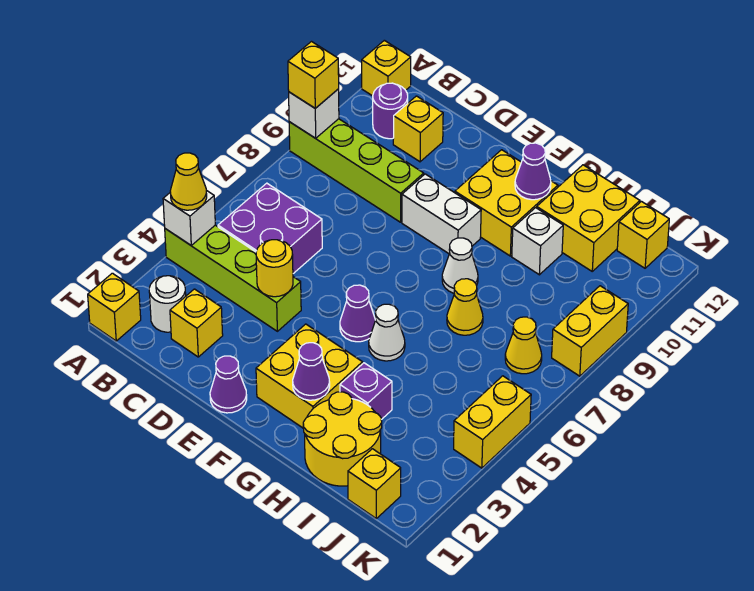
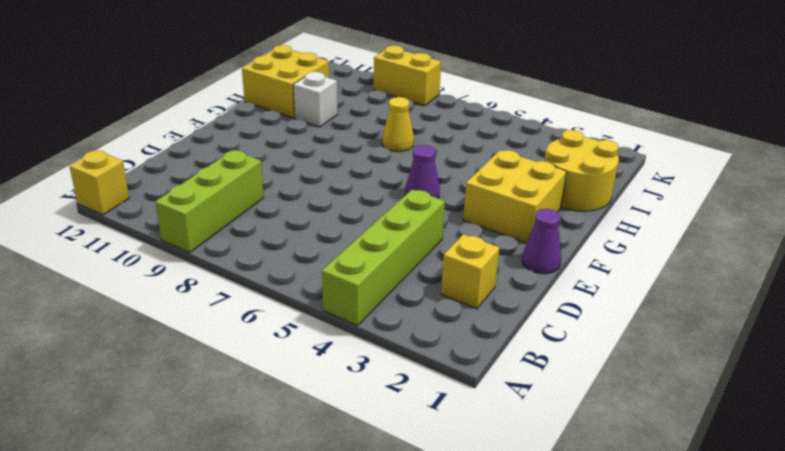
lime brick A9:C9 level 1 -> lime brick A9:D9 level 1
none -> yellow brick A1 level 1
none -> white round brick B2 level 1
none -> purple brick B5:C6 level 1
none -> purple round brick B11 level 1

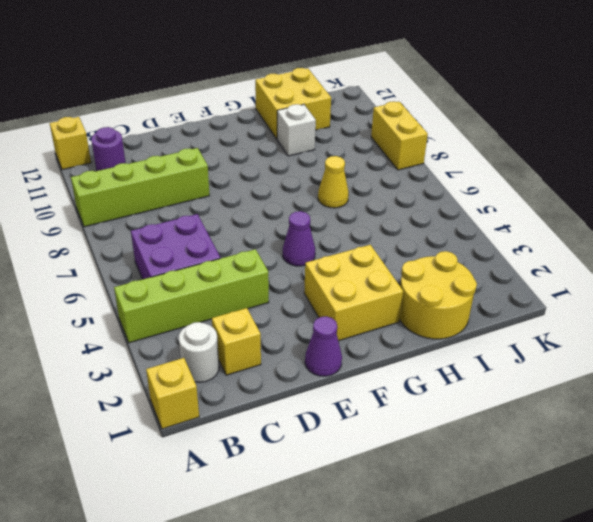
none -> yellow brick C11 level 1
none -> white brick E9:F9 level 1
none -> yellow brick F10:G11 level 1
none -> white cone G5 level 1

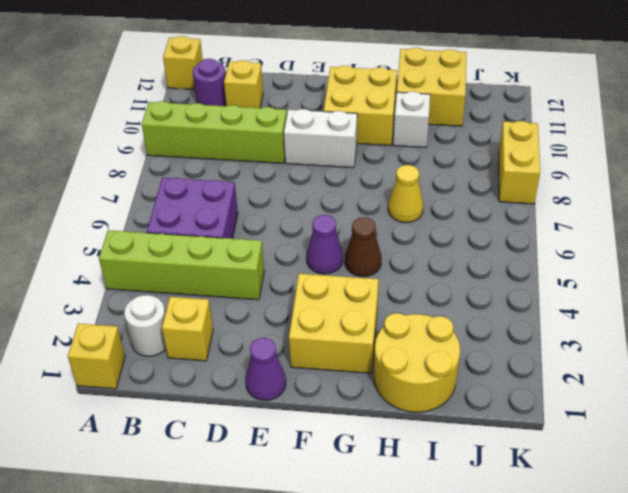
brown cone G5 level 1 -> white cone G5 level 1
none -> white cone G8 level 1
none -> purple brick H3 level 1
none -> yellow brick J1 level 1
none -> yellow cone J7 level 1

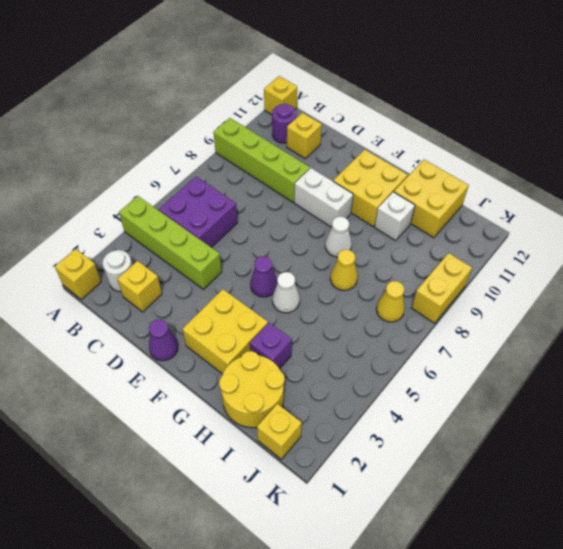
none -> yellow brick J12 level 1
none -> yellow brick K4:K5 level 1
none -> white brick A4 level 2
none -> white brick A9 level 2

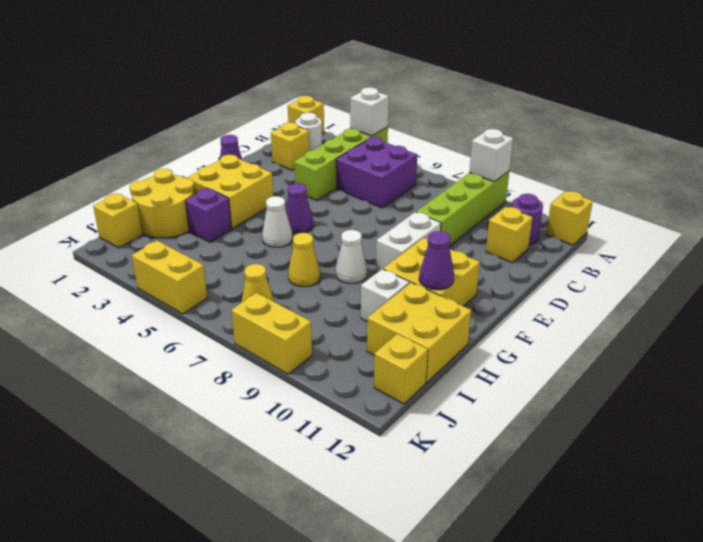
none -> yellow round brick D4 level 2
none -> purple cone G2 level 2
none -> yellow cone A4 level 3
none -> yellow brick A9 level 3

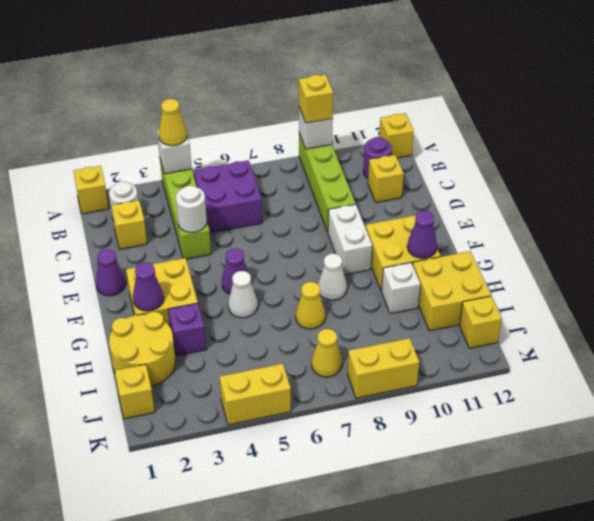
white round brick D4 level 2 -> yellow round brick D4 level 2

